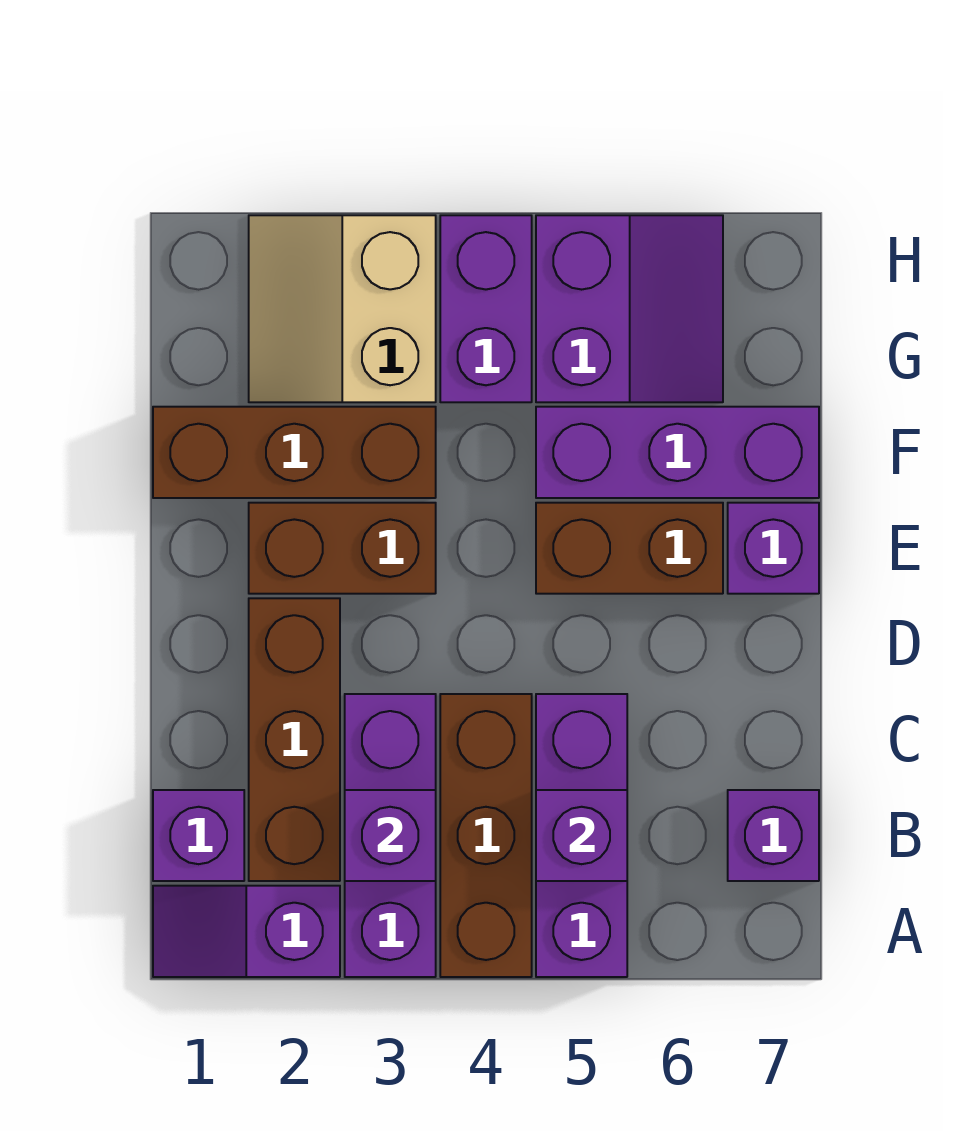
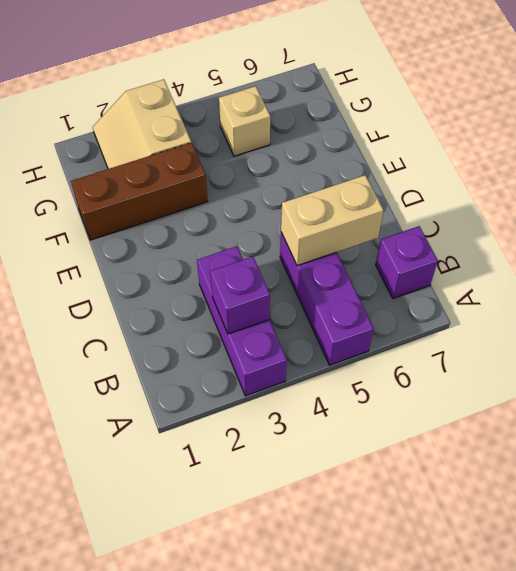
tan brick C5:C6 level 2 -> none
tan brick G5 level 1 -> purple slope G5:H6 level 1 top 5
none -> purple slope A1:A2 level 1 top 2
none -> brown brick A4:C4 level 1
none -> purple brick B1 level 1

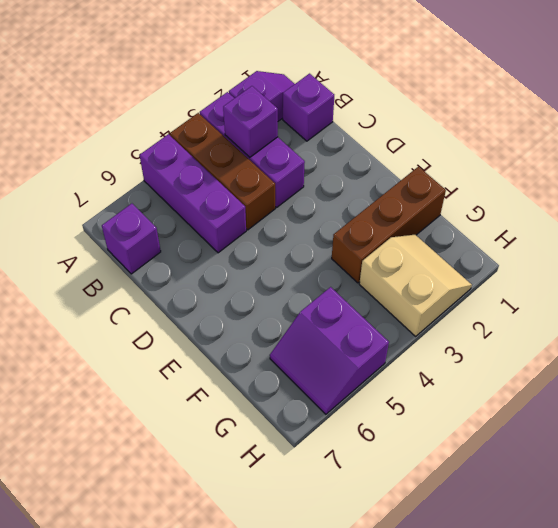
none -> brown brick B2:D2 level 1
none -> brown brick E2:E3 level 1
none -> brown brick E5:E6 level 1

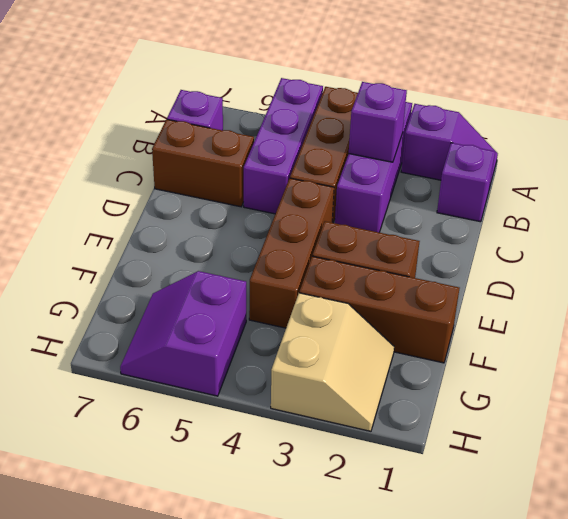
brown brick C6:C7 level 1 -> brown brick E5:E6 level 1
brown brick D4:F4 level 1 -> brown brick B2:D2 level 1
none -> purple brick E7 level 1
none -> purple brick F5:F7 level 1
none -> purple brick G4:H4 level 1

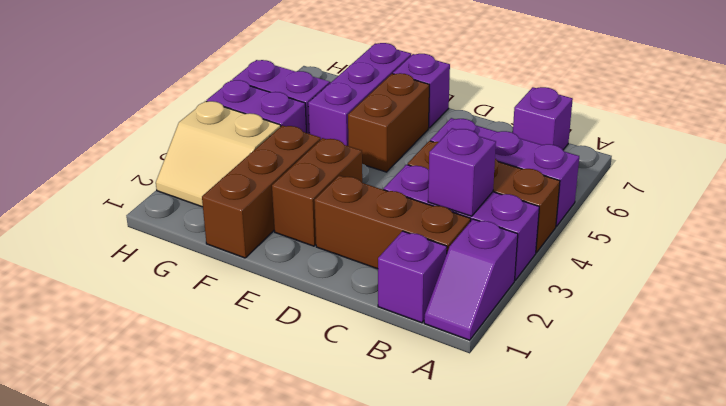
none -> purple brick B5 level 2

